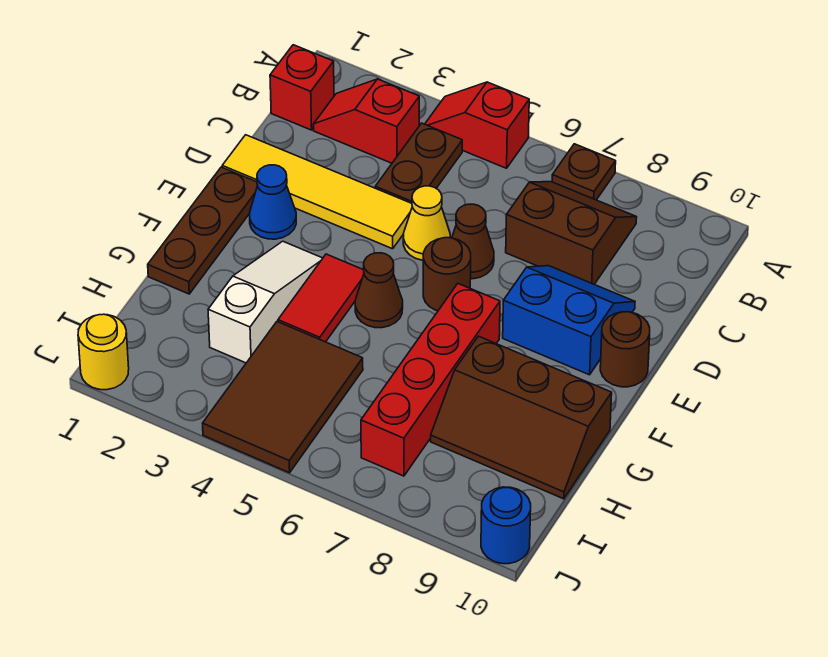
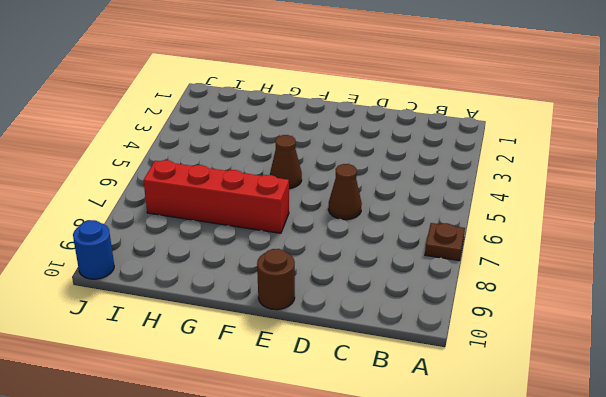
none -> red slope A4:A5 level 1 top 5
none -> red brick B1 level 1
none -> red slope B2:B3 level 1 top 3

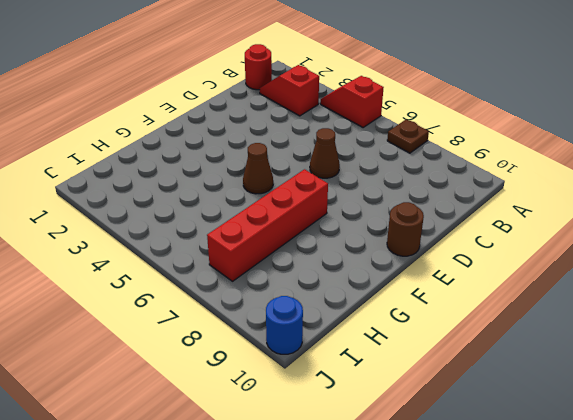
red round brick B1 level 1 -> red brick B1 level 1
none -> brown plate B4:C4 level 1
none -> brown slope B7:C8 level 1 top C
none -> yellow tile D1:D4 level 1

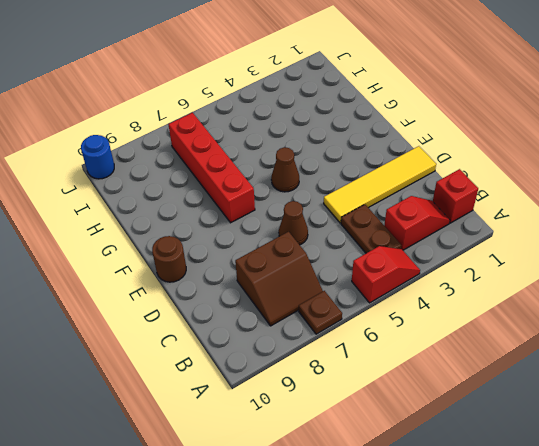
none -> yellow cone D5 level 1
none -> blue slope D8:E9 level 1 top E
none -> brown plate E1:G1 level 1

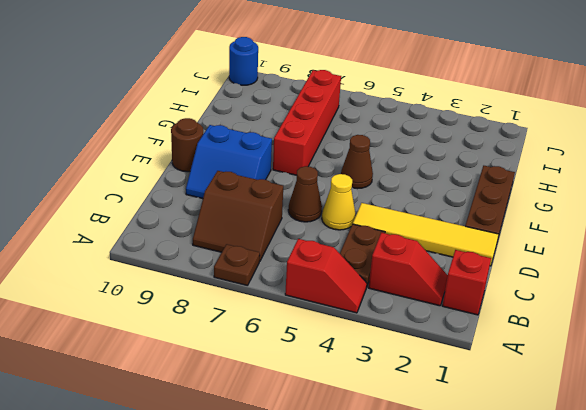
none -> blue cone E2 level 1
none -> brown round brick E6 level 1
none -> white slope F3:H3 level 1 top H

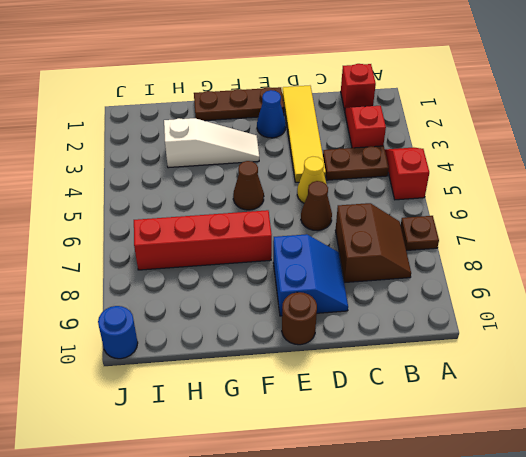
none -> brown round brick E6 level 1
none -> red tile F4:G4 level 1
none -> brown slope G8:H10 level 1 top G

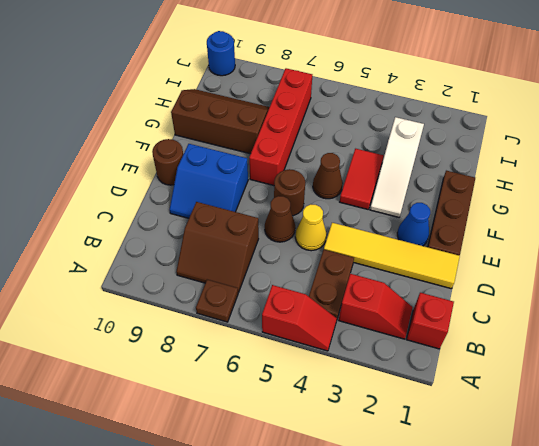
none -> brown tile H4:J5 level 1
none -> yellow round brick J1 level 1

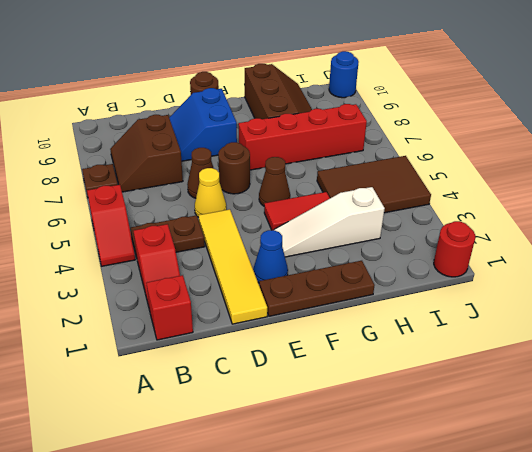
red round brick J1 level 1 -> yellow round brick J1 level 1

